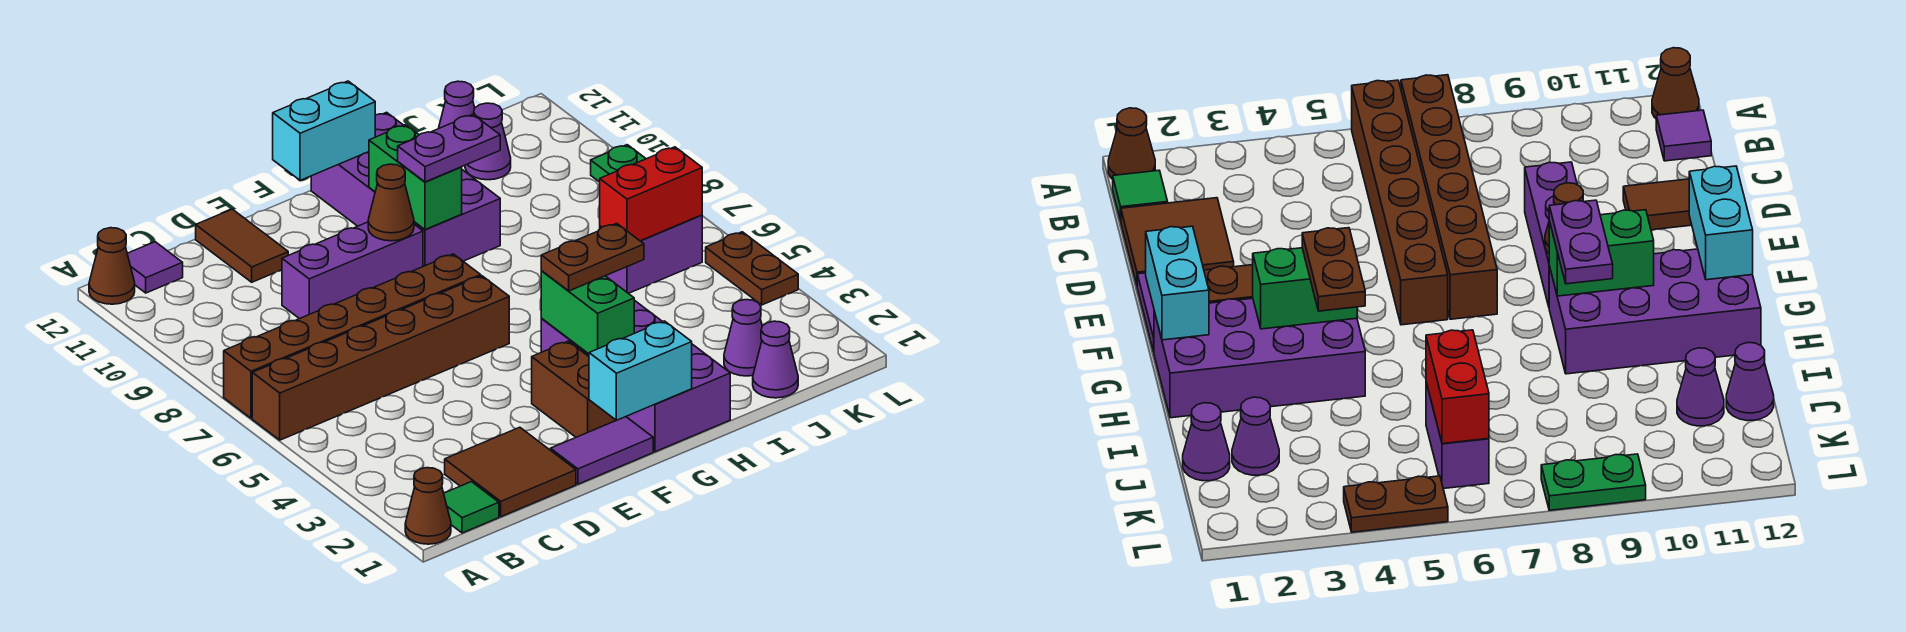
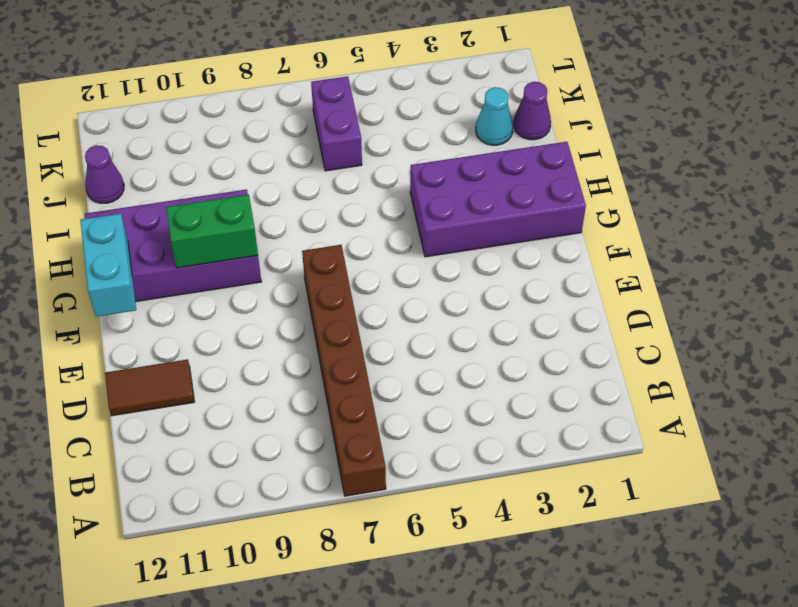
cyan cone J2 level 1 -> purple cone J2 level 1
none -> brown cone A1 level 1
none -> brown brick A6:F6 level 1
none -> brown cone A12 level 1

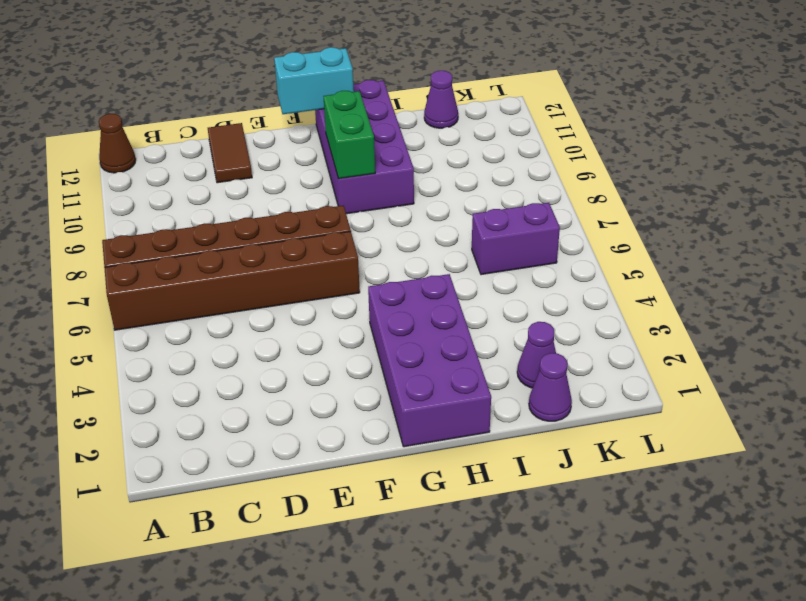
none -> brown cone A1 level 1
none -> green tile B1 level 1
none -> purple tile B12 level 1

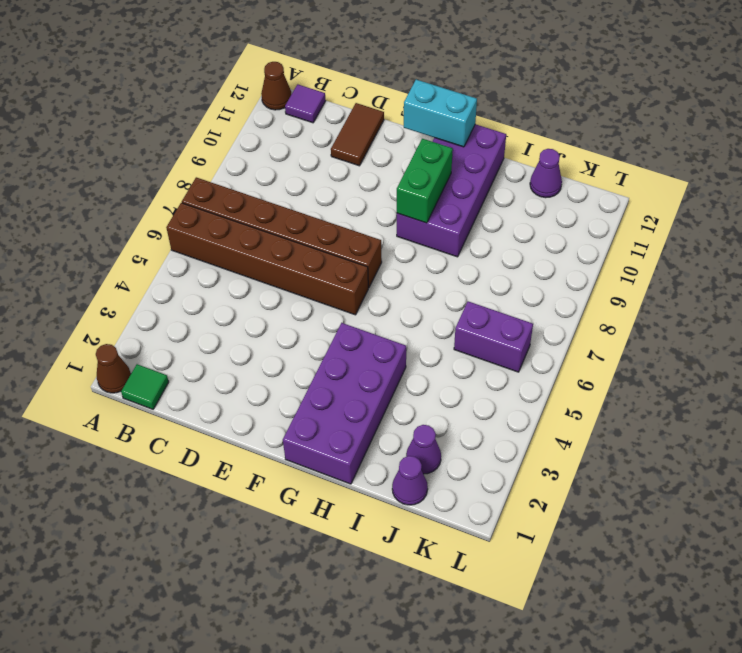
none -> brown tile C1:D2 level 1
none -> purple brick D9:F9 level 1
none -> purple tile E1:F1 level 1

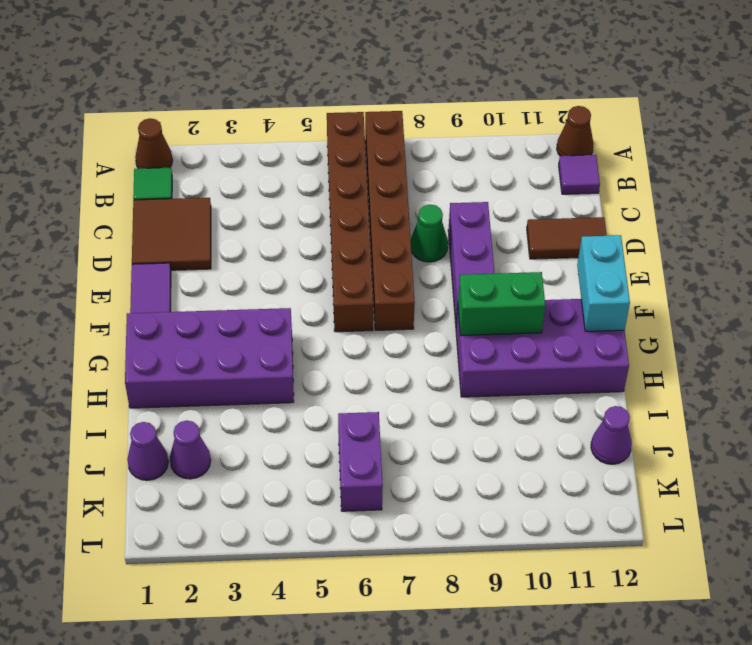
green cone D8 level 1 -> none
none -> brown brick F2:F3 level 1
none -> purple cone J11 level 1
none -> brown plate L4:L5 level 1

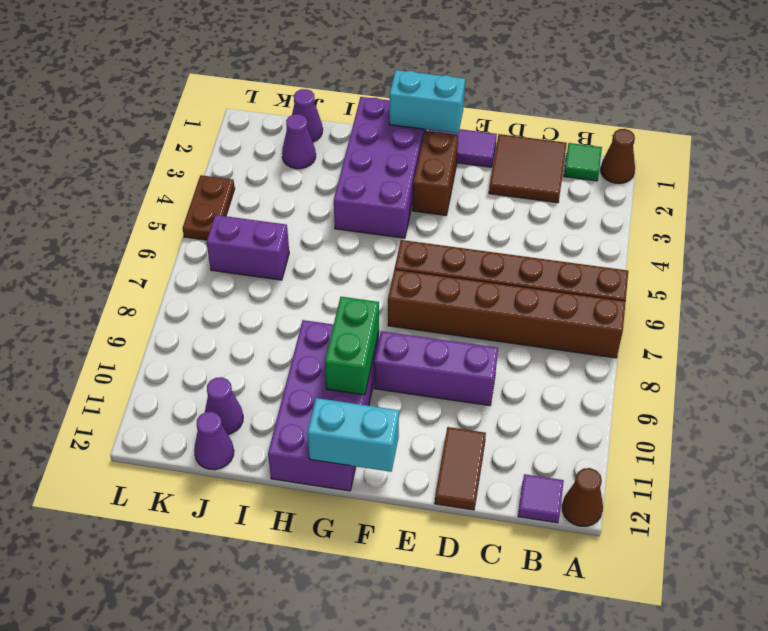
none -> green plate L8:L9 level 1
none -> brown cone F9 level 2
none -> green brick G3:G4 level 2

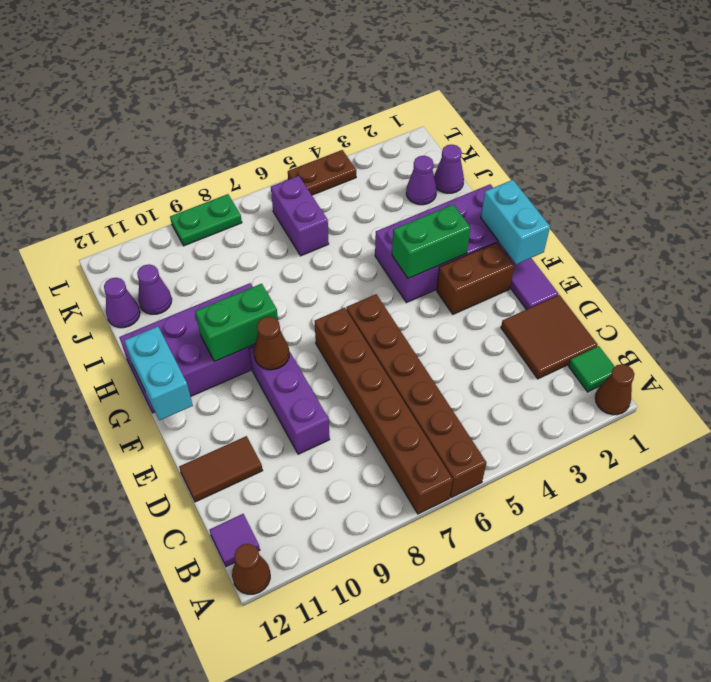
none -> red brick J6:K6 level 2
none -> brown plate G4:H4 level 3
none -> purple plate G9:H9 level 3

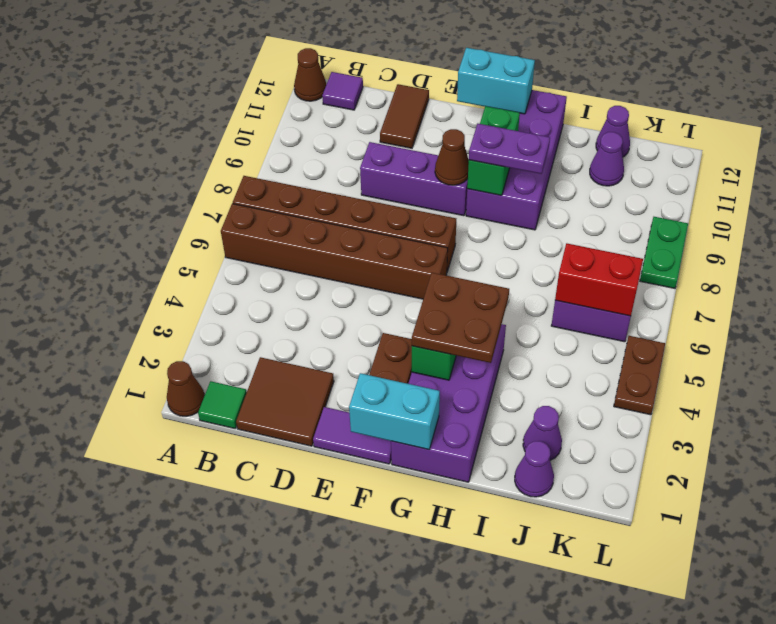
brown plate G3:H4 level 3 -> brown plate G4:H4 level 3

